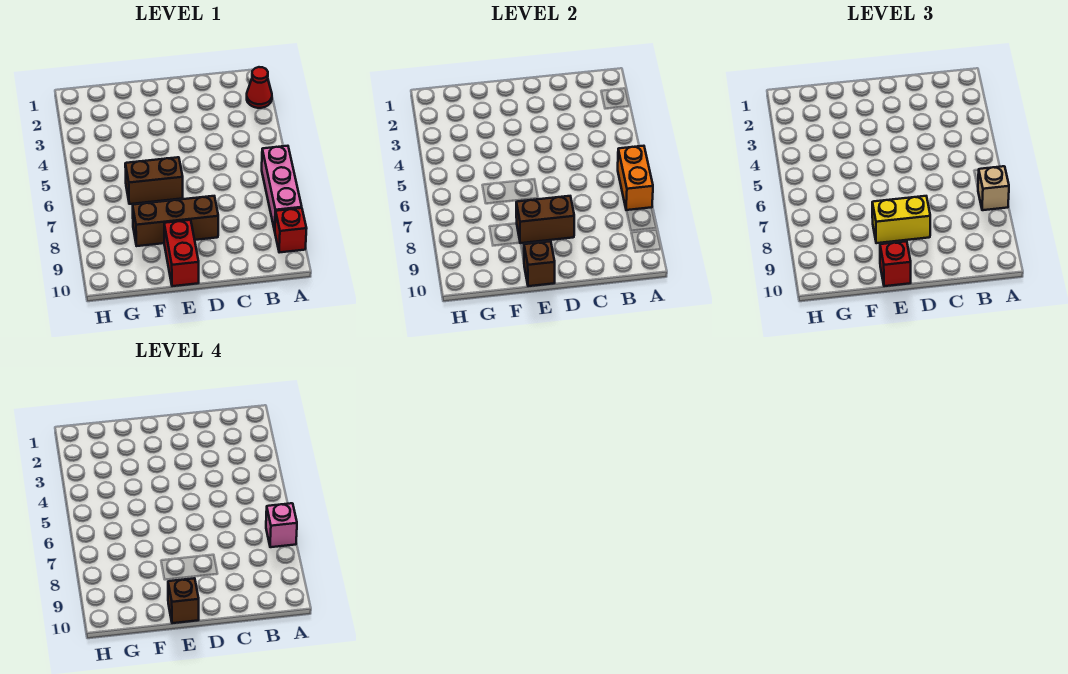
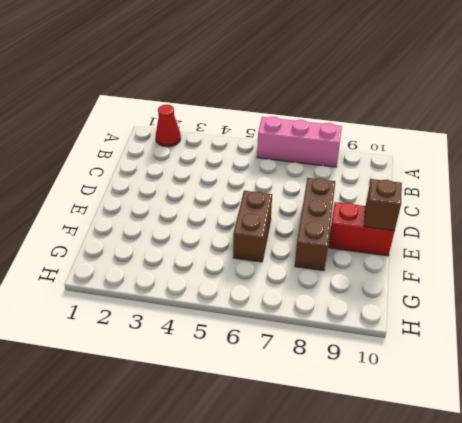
none -> red brick A9 level 1
none -> orange brick A6:A7 level 2
none -> brown brick D8:E8 level 2

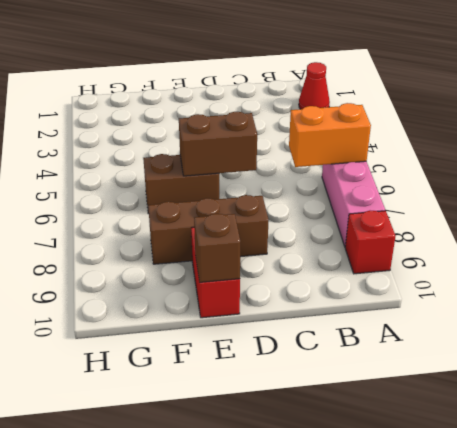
orange brick A6:B6 level 2 -> orange brick A6:A7 level 2
brown brick D6:E6 level 2 -> brown brick D8:E8 level 2
none -> tan brick A7 level 3
none -> yellow brick D8:E8 level 3
none -> red brick E10 level 3

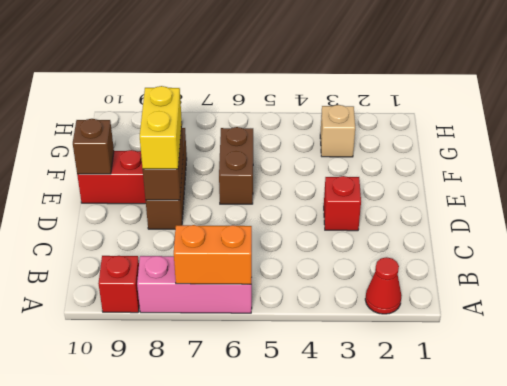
red brick D3 level 1 -> red brick E10 level 3
tan brick G3 level 1 -> tan brick A7 level 3
none -> pink brick A7 level 4
none -> brown brick E10 level 4

